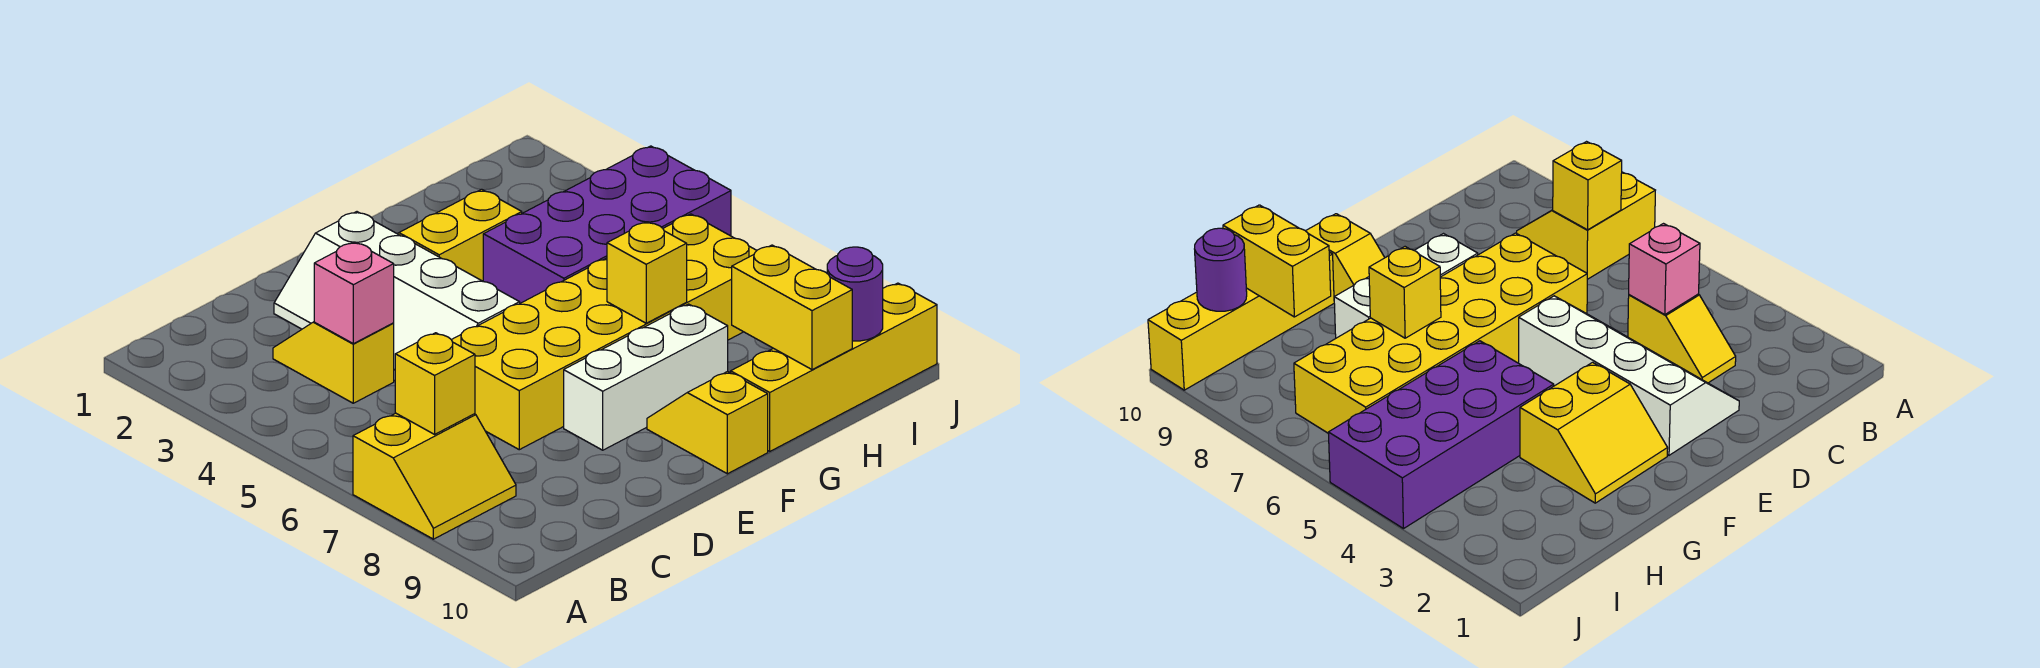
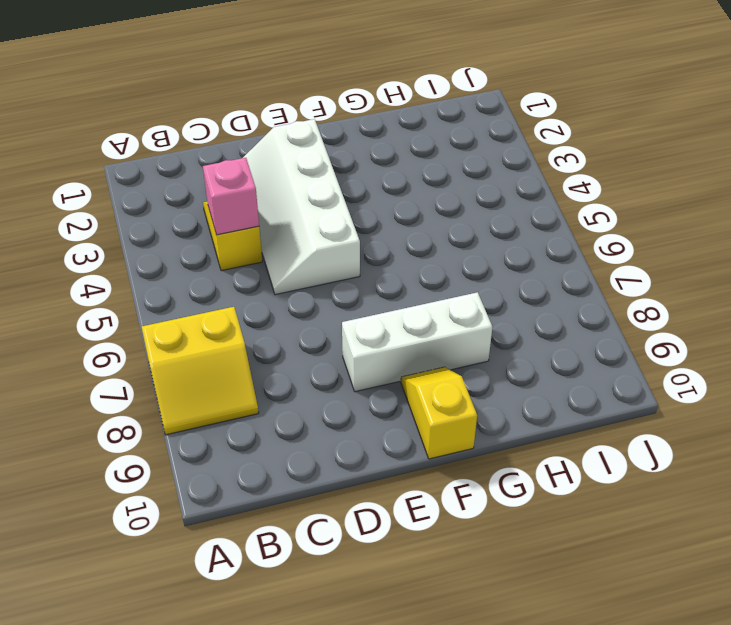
none -> yellow brick D6:I7 level 1
none -> yellow slope F2:G3 level 1 top 3
none -> purple brick G4:J5 level 1

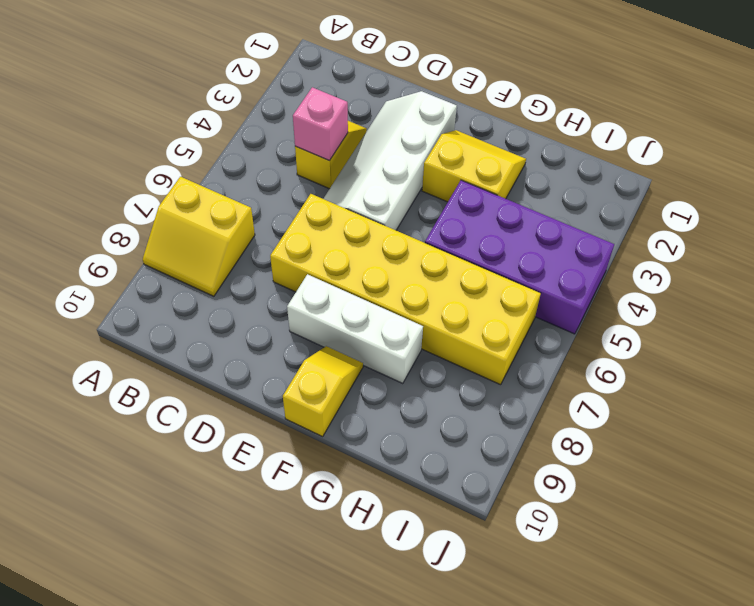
none -> yellow brick G10:J10 level 1
none -> yellow brick B7 level 2
none -> yellow brick G7 level 2

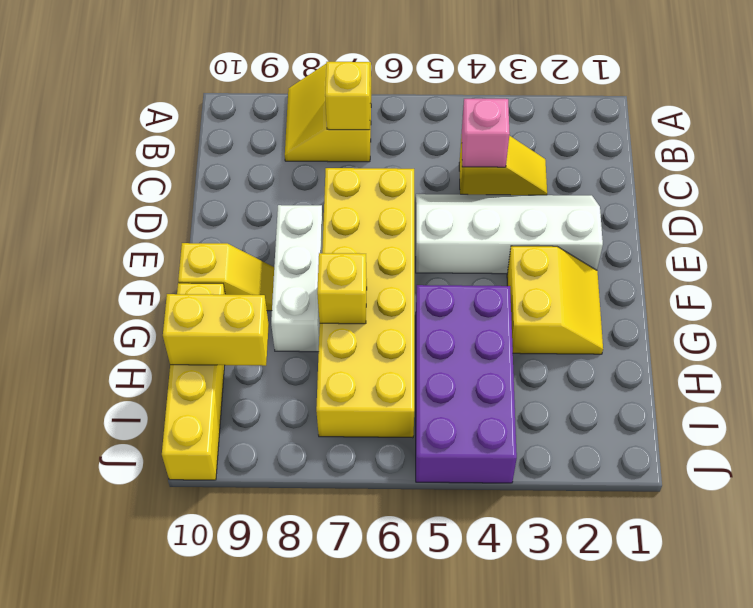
none -> purple round brick I10 level 2

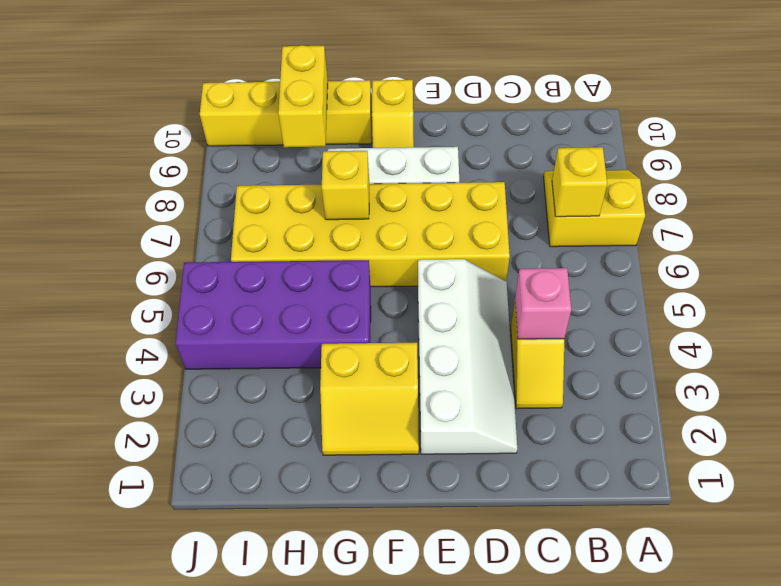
none -> purple round brick I10 level 2

